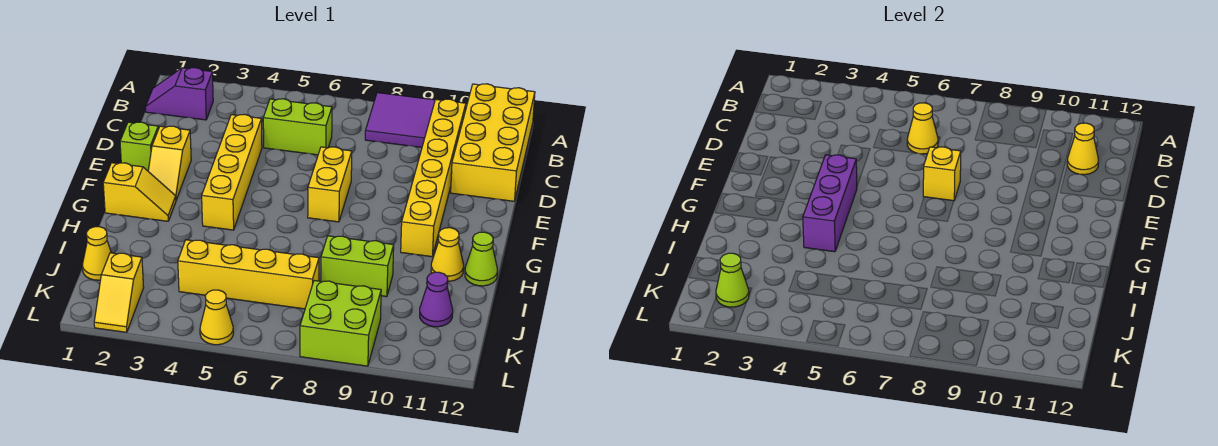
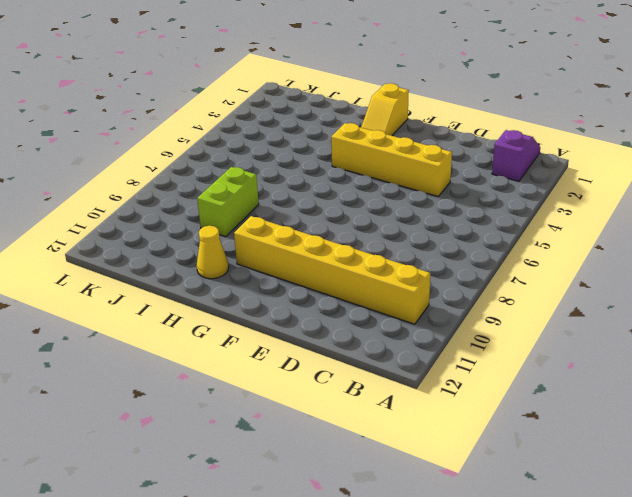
none -> purple tile A8:B9 level 1
none -> yellow brick A11:D12 level 1
none -> lime brick C5:C6 level 1

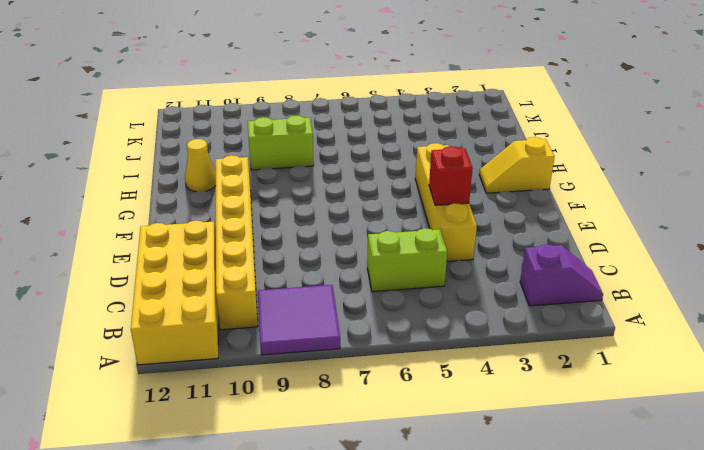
red brick E4 level 2 -> none
none -> lime brick E1 level 1
none -> yellow slope E2:F2 level 1 top E
none -> yellow brick E7:F7 level 1

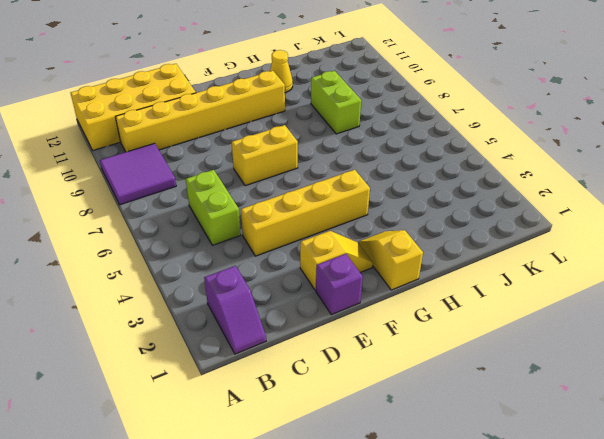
purple brick E1 level 1 -> lime brick E1 level 1
none -> lime cone H12 level 1
none -> yellow cone J1 level 1
none -> yellow brick J4:J7 level 1

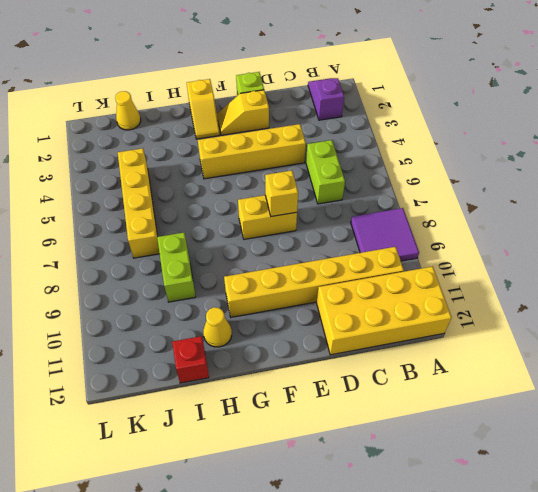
red brick I12 level 1 -> none
none -> lime cone H12 level 1
none -> purple cone J11 level 1
none -> yellow slope K2:L2 level 1 top K

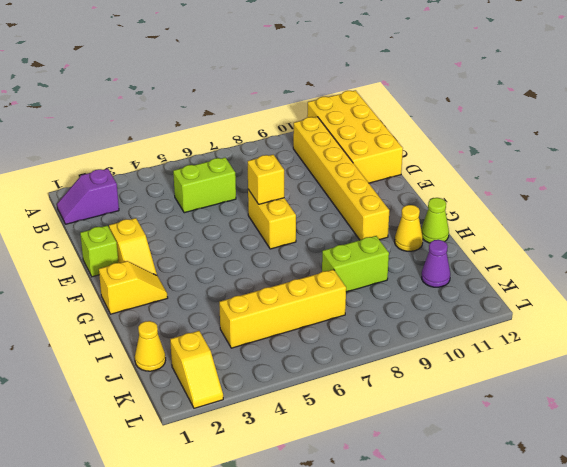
none -> purple tile A8:B9 level 1
none -> yellow brick D4:G4 level 1
none -> lime brick K8:L9 level 1

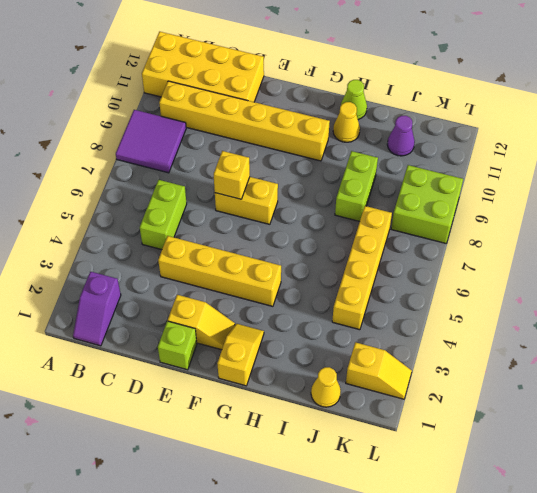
none -> yellow cone L5 level 1
none -> yellow cone C6 level 2
none -> yellow cone C11 level 2

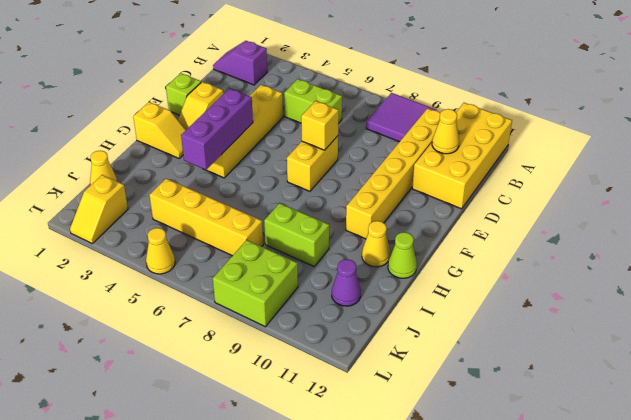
none -> yellow cone C6 level 2
none -> lime cone K2 level 2

